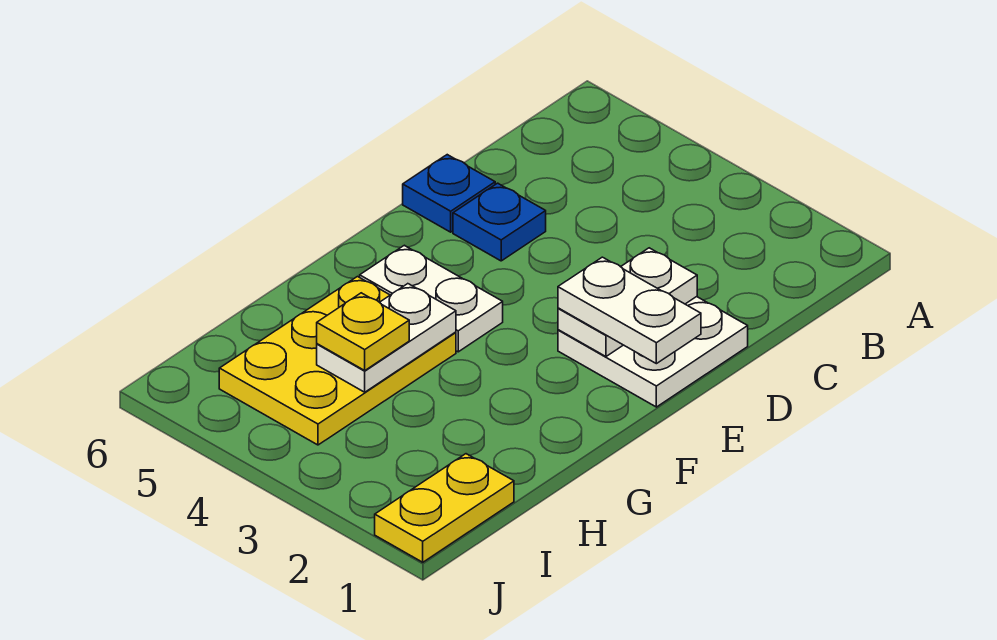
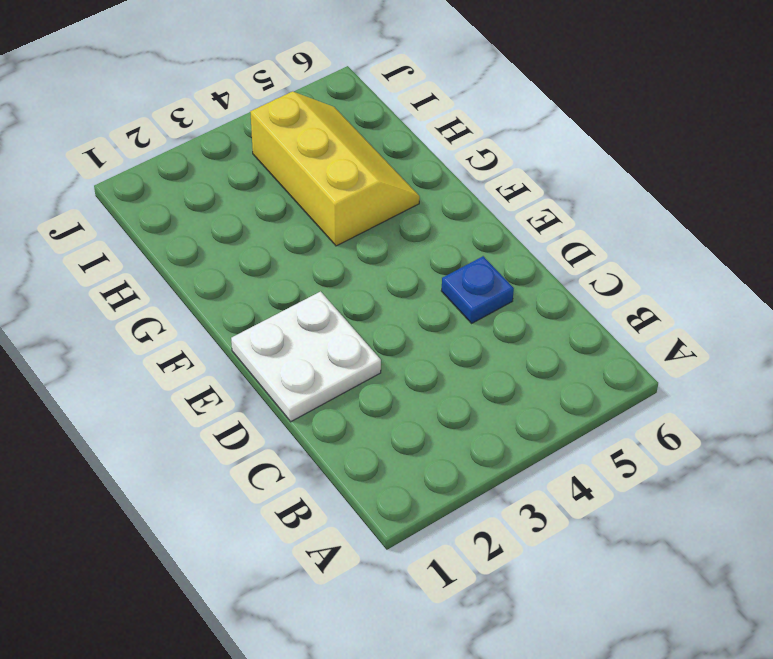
yellow slope G4:I5 level 1 top 4 -> yellow plate G4:I5 level 1
none -> blue plate D6 level 1
none -> white plate F4:F5 level 1

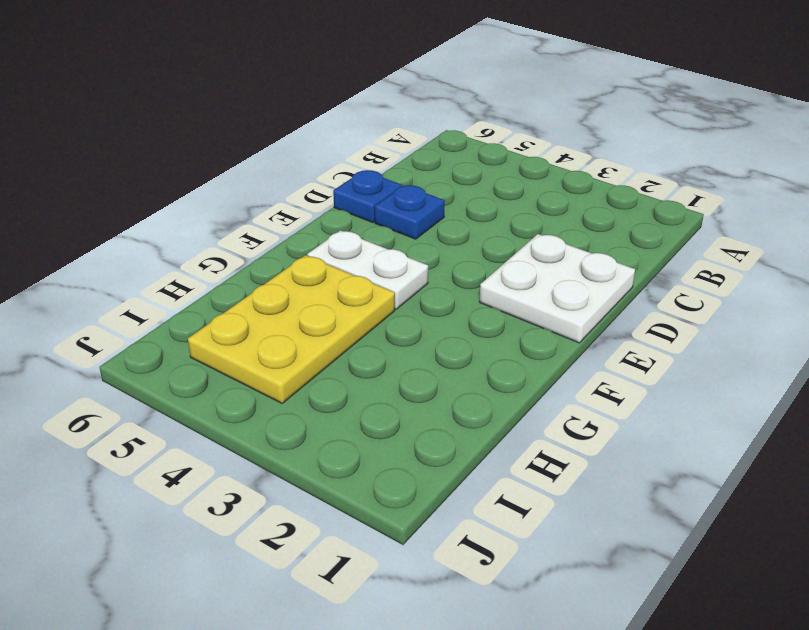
none -> yellow plate I1:J1 level 1
none -> white plate D2:E2 level 2

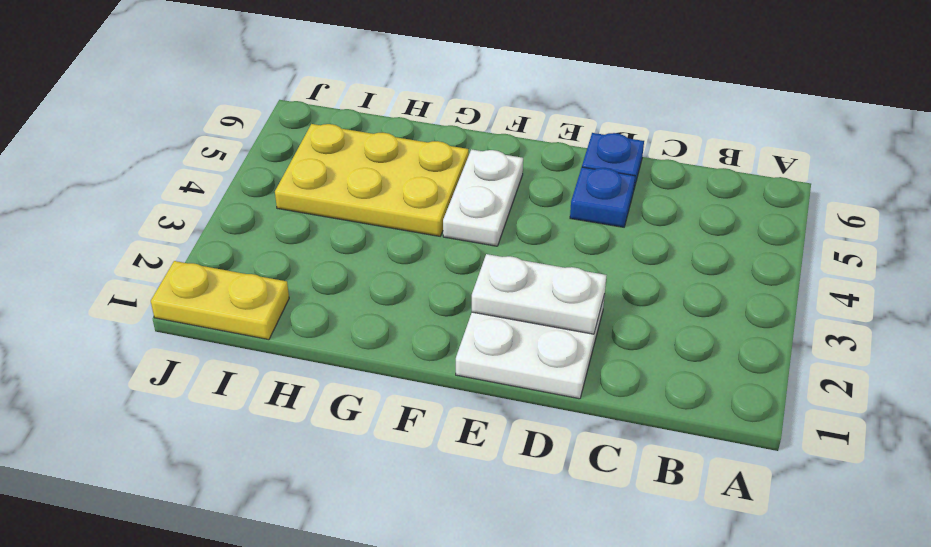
none -> white plate G4:H4 level 2
none -> white plate E1:E2 level 3

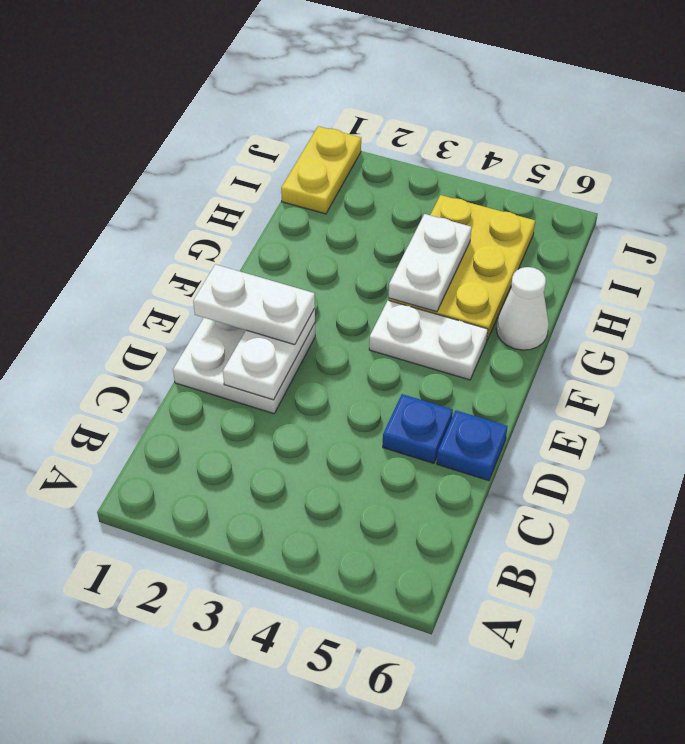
white cone G6 level 1 -> none
none -> yellow plate H4 level 3

